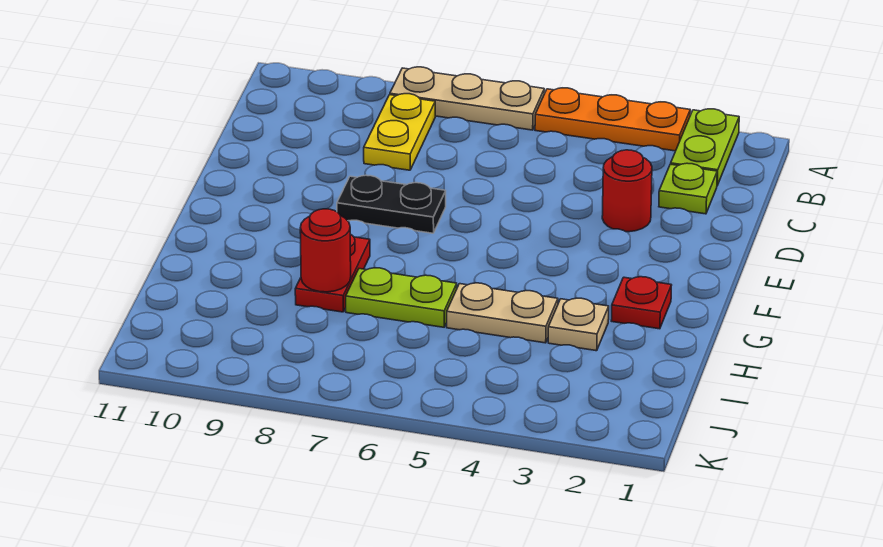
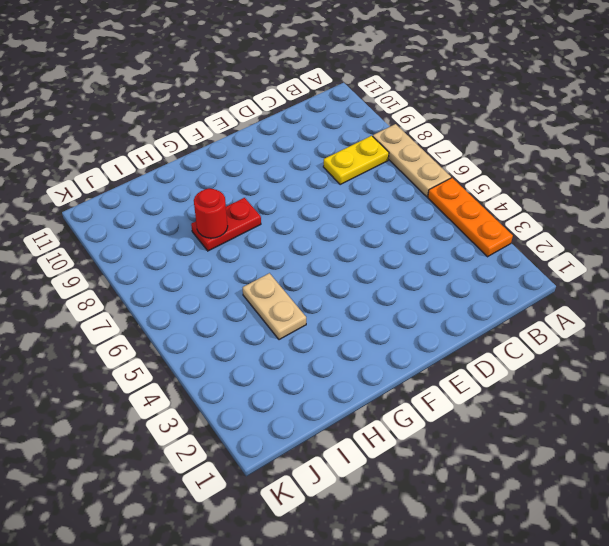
none -> lime plate A2:B2 level 1
none -> lime plate C2 level 1
none -> red round brick D3 level 1

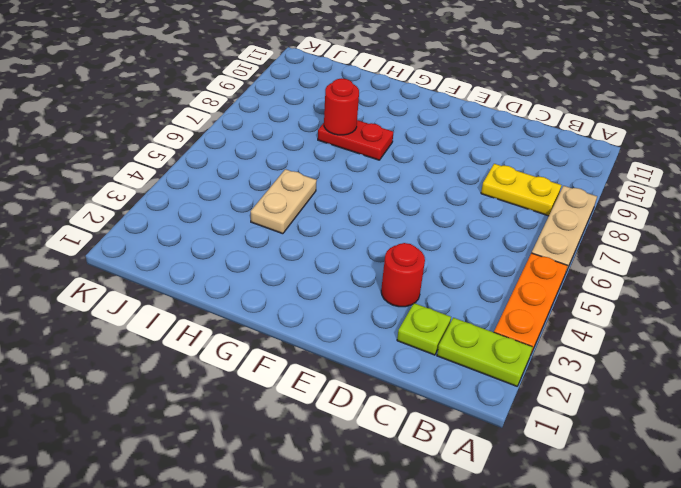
none -> black plate E7:E8 level 1
none -> red plate G2 level 1
none -> tan plate H3 level 1

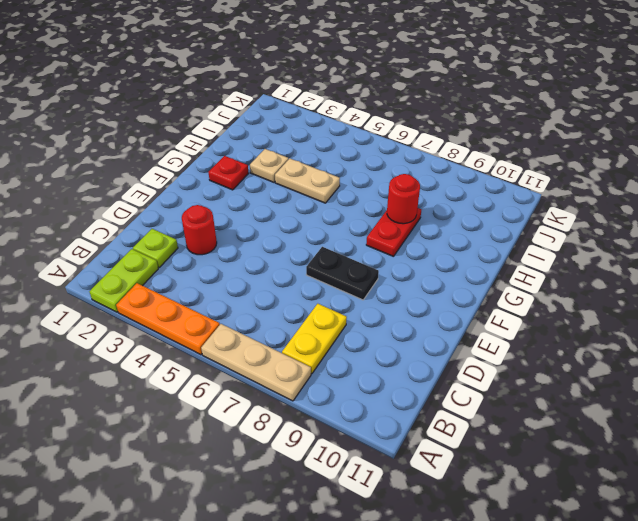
none -> lime plate H6:H7 level 1

